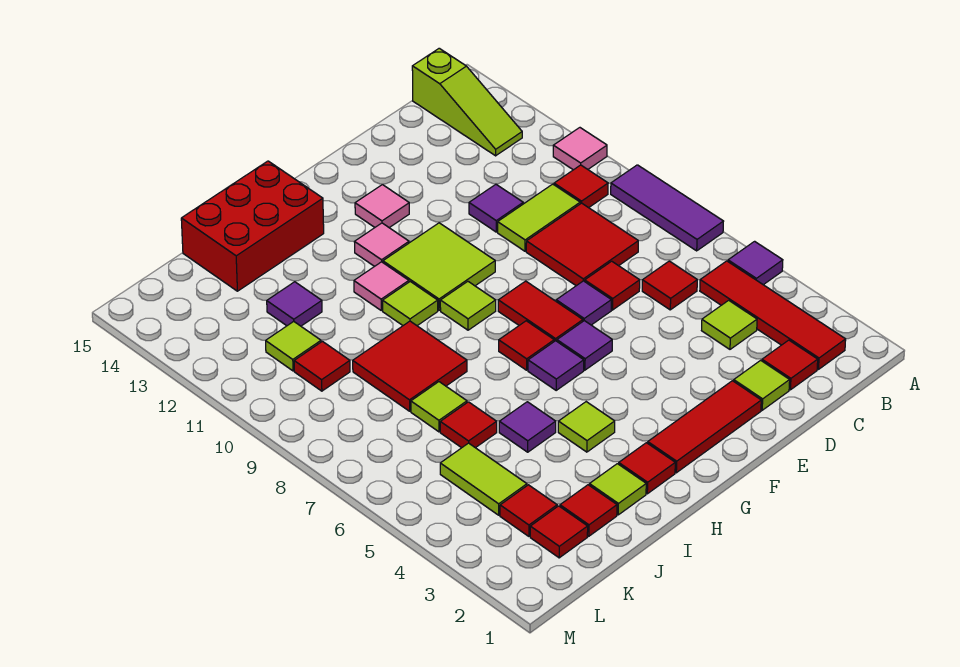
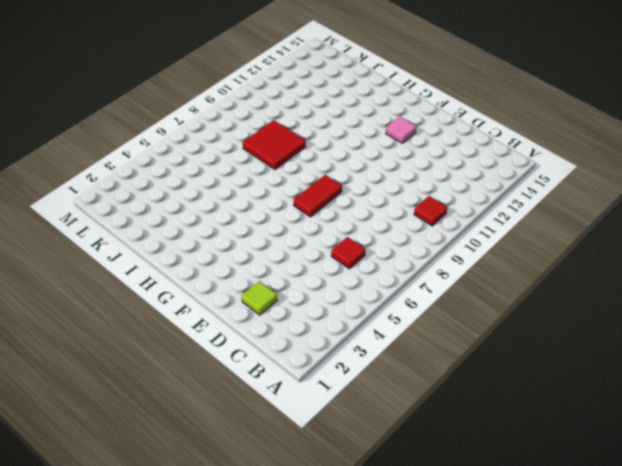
none -> purple tile A5 level 1
none -> purple tile A7:A9 level 1
none -> pink tile A11 level 1
none -> red tile B2:B5 level 1

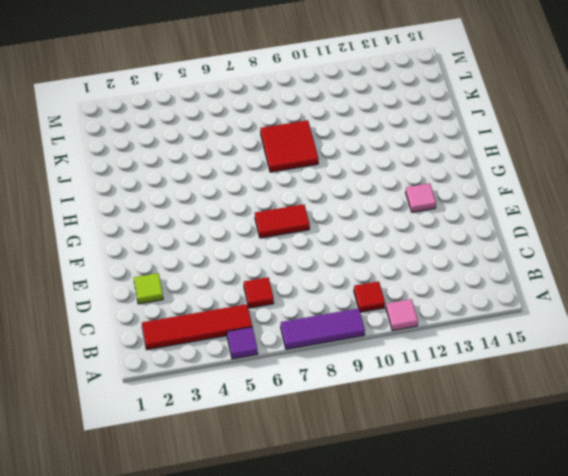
none -> lime slope B13:B15 level 1 top 15
none -> red tile C2 level 1
none -> lime tile C4 level 1
none -> red tile C8:D9 level 1

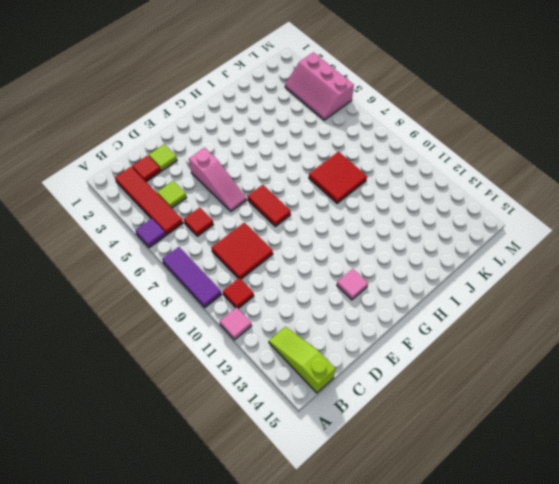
pink slope E4:E6 level 1 top 4 -> none
pink slope L3:M5 level 1 top M -> none
none -> lime tile C10:D10 level 1
none -> red tile D7 level 1
none -> purple tile D11 level 1
none -> red tile E2:G2 level 1

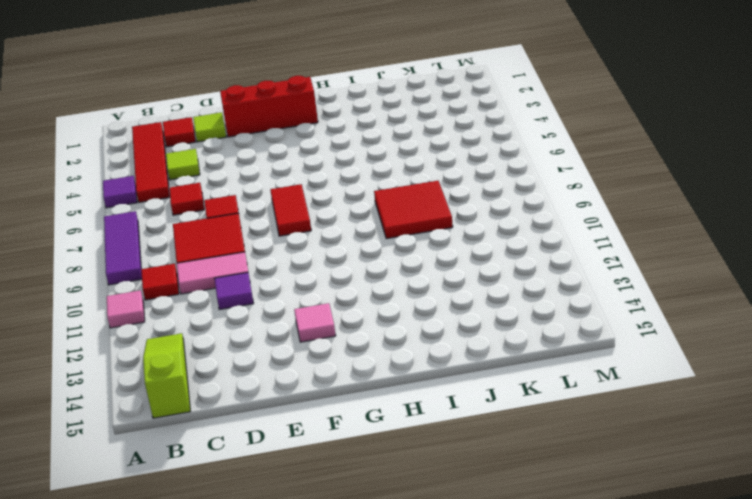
pink tile C10:D10 level 1 -> lime tile C10:D10 level 1
red brick E2:G2 level 1 -> red tile E2:G2 level 1
none -> purple tile E7 level 1
none -> purple tile F6 level 1
none -> lime tile F10:G11 level 1
none -> purple tile G6 level 1

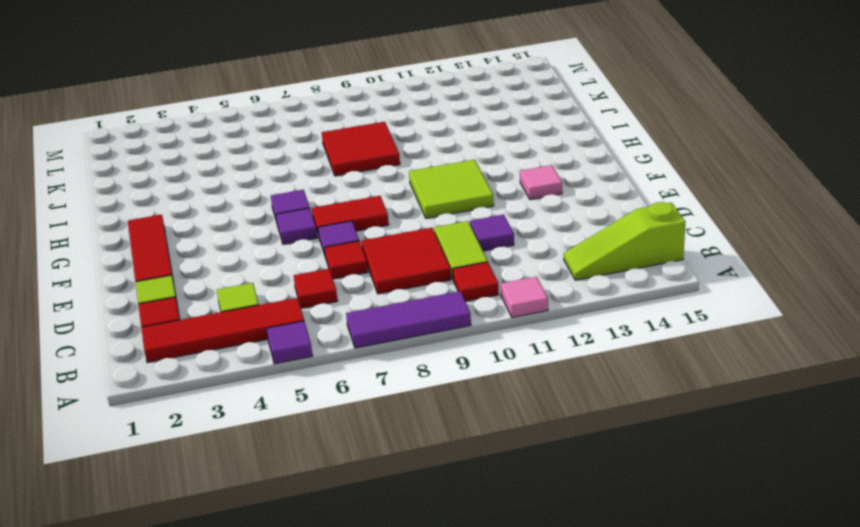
none -> red tile G7 level 1
none -> lime tile G9 level 1
none -> pink tile G12 level 1
none -> red tile H2 level 1

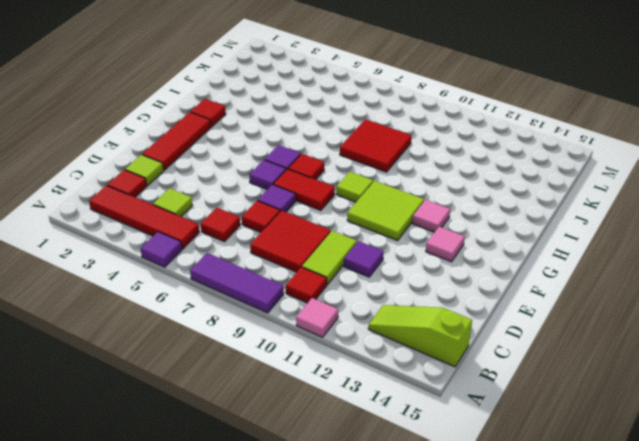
none -> lime tile H4 level 1
none -> lime tile H10 level 1
none -> pink tile H11 level 1
none -> red brick H14:J15 level 1

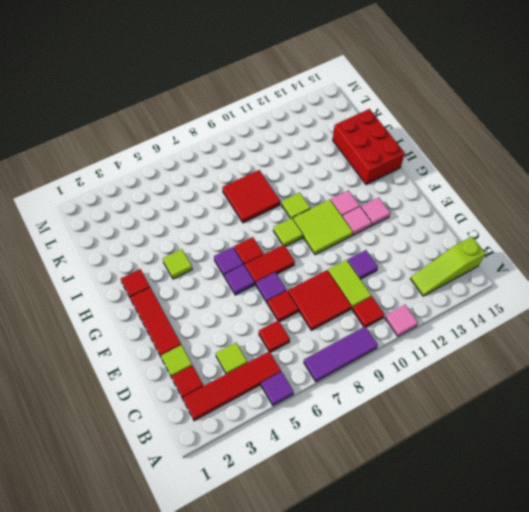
pink tile F12 level 1 -> pink tile H11 level 1
none -> lime tile I2 level 1
none -> purple tile I5 level 1
none -> red tile J2 level 1
none -> red tile J6 level 1

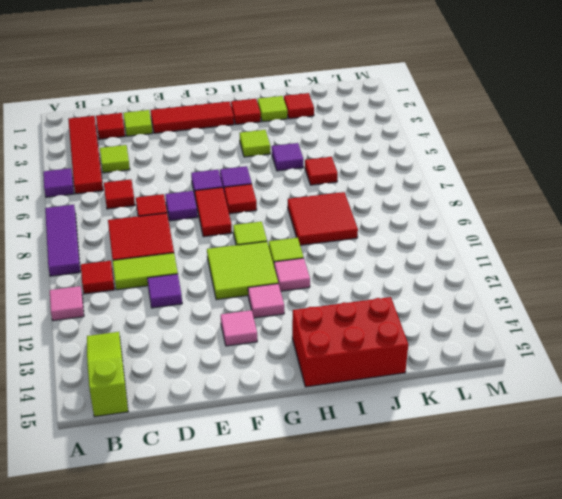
none -> lime tile J7 level 1
none -> purple tile J12 level 1
none -> red tile K2 level 1
none -> red tile K3 level 1

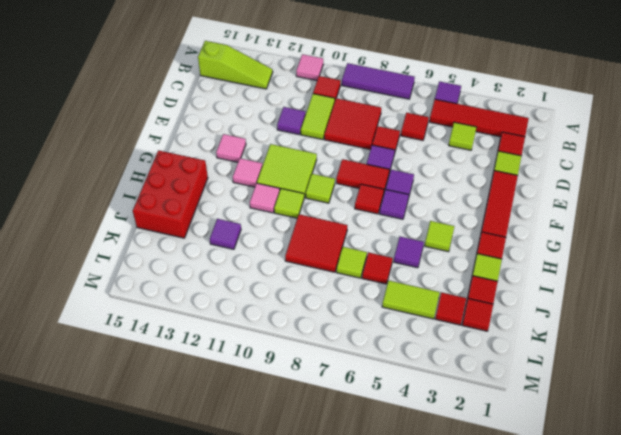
none -> red tile K10 level 1
none -> lime tile K11 level 1

